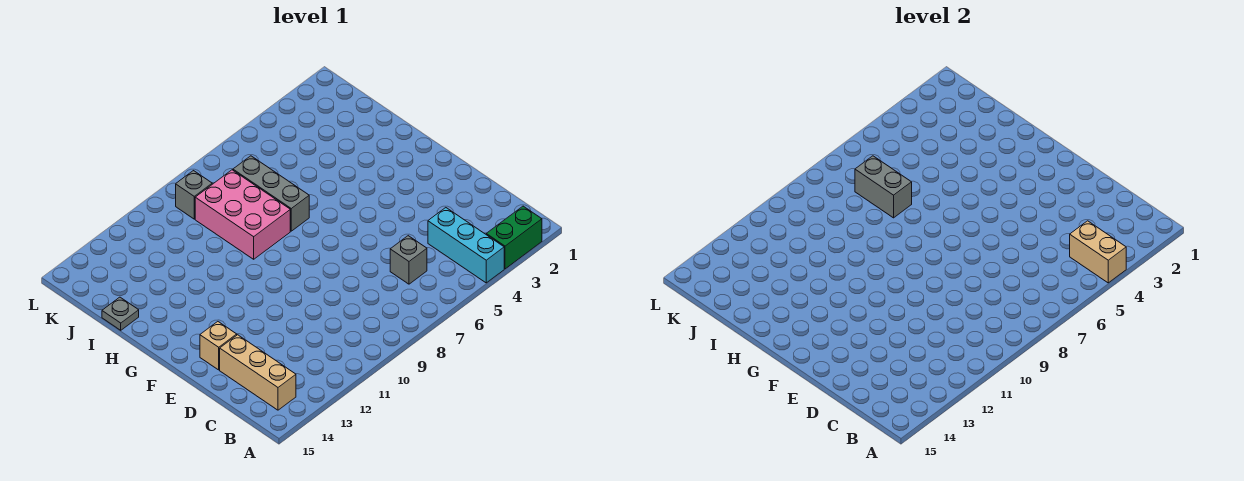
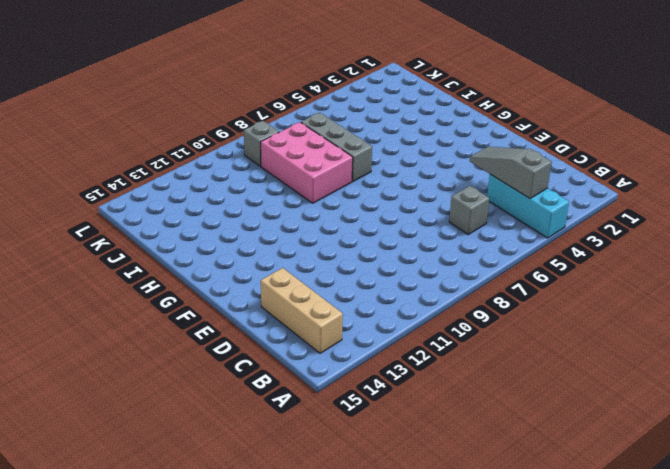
grey slope B4:D4 level 2 top B -> tan brick A4:B4 level 2
none -> green brick A2:A3 level 1
none -> tan brick E14 level 1

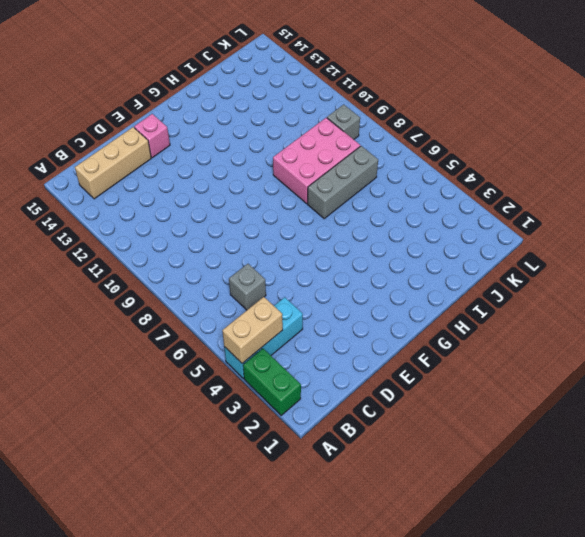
pink brick E14 level 1 -> tan brick E14 level 1
none -> grey plate I15 level 1
none -> grey brick I7:J7 level 2

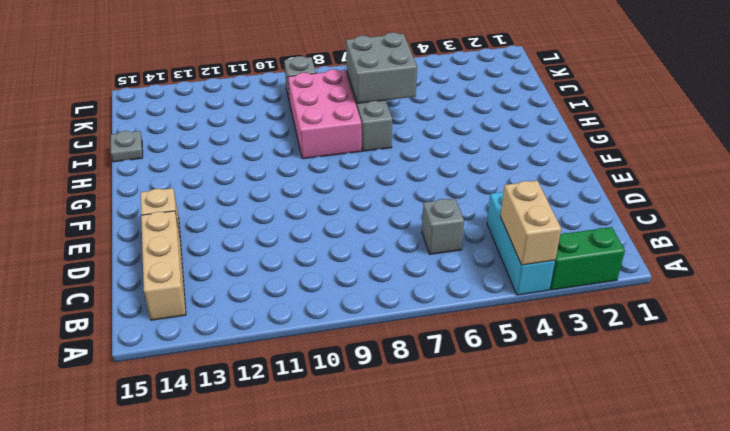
grey brick I6:J7 level 2 -> grey brick I7:J7 level 2

